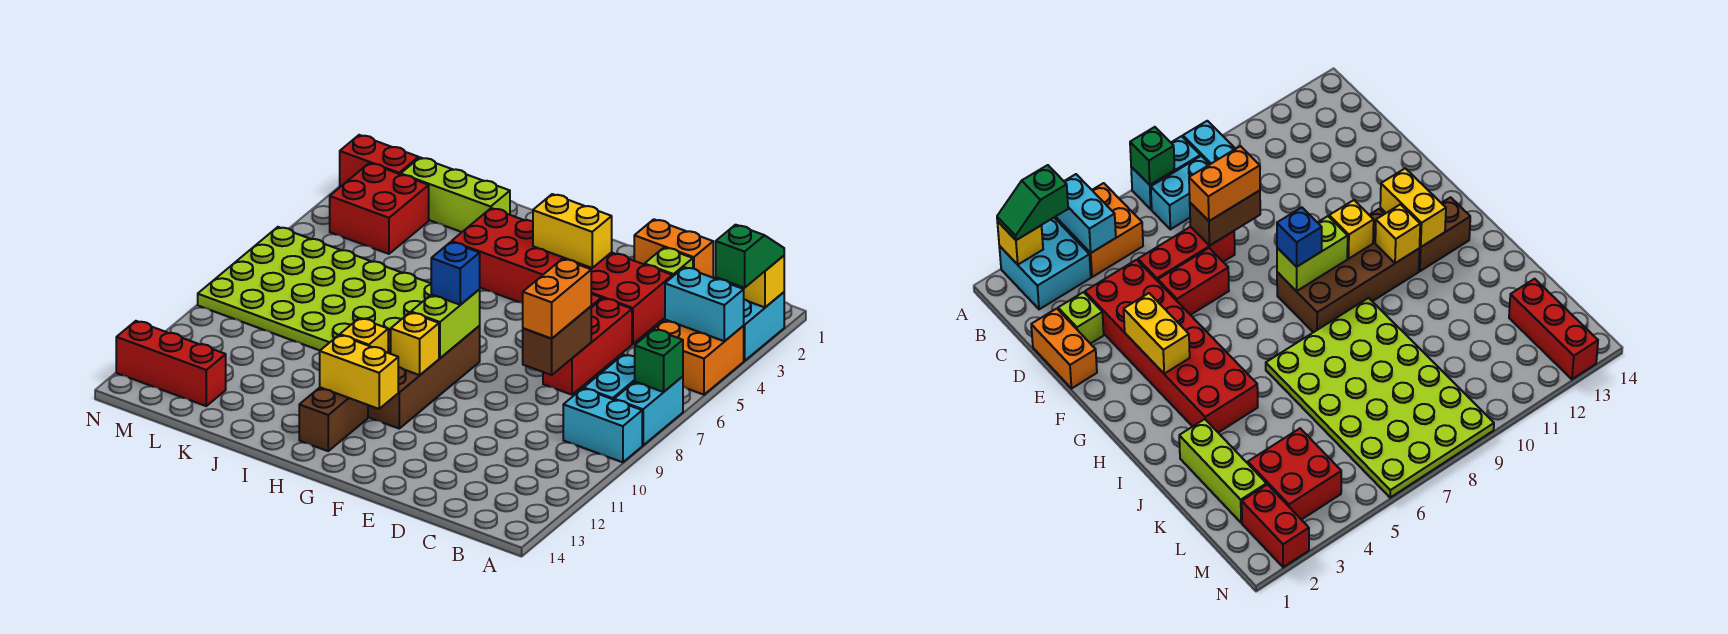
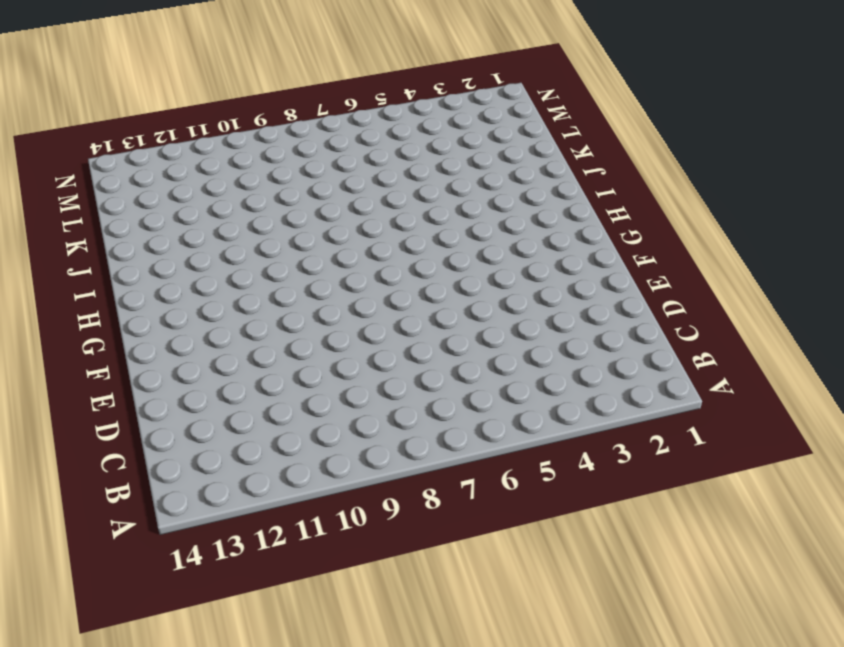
none -> cyan brick A2:B3 level 1
none -> orange brick A4:B5 level 1
none -> cyan brick A7:A8 level 1

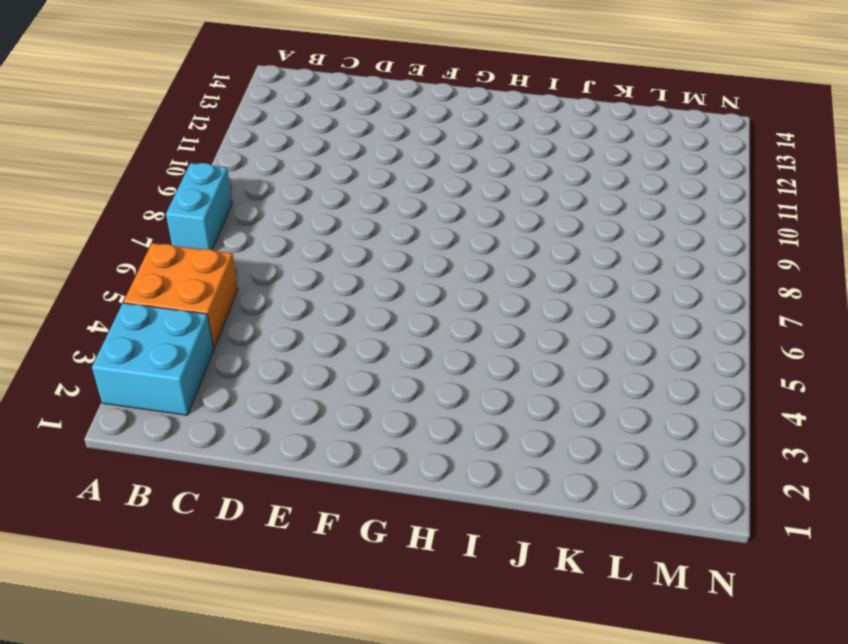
none -> cyan brick A9:B9 level 1
none -> cyan brick B7:B8 level 1
none -> orange brick D1:E1 level 1

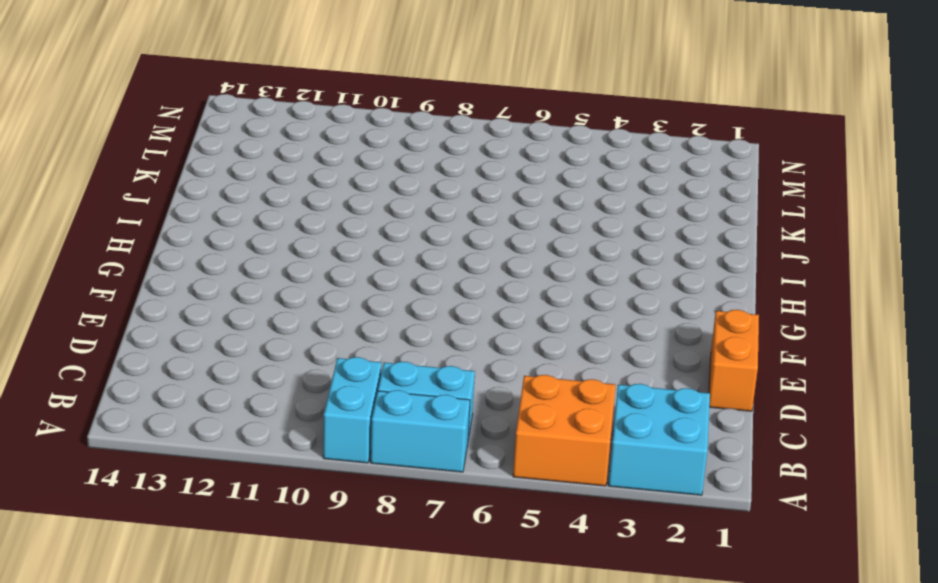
none -> lime brick D2 level 1
none -> red brick D3:I4 level 1
none -> red brick D5:D7 level 1

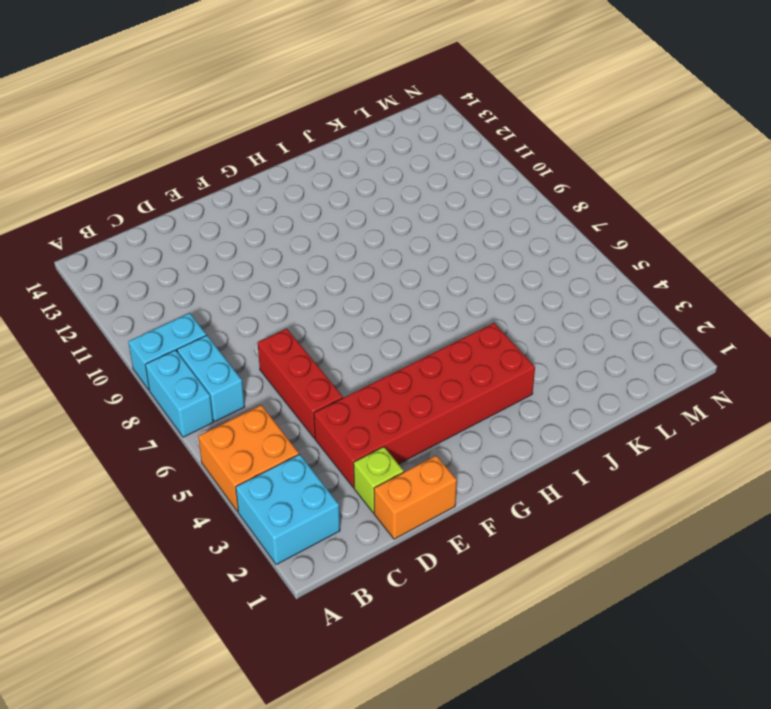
none -> red brick E5:E6 level 1
none -> brown brick G8:H11 level 1
none -> brown brick H12:H13 level 1

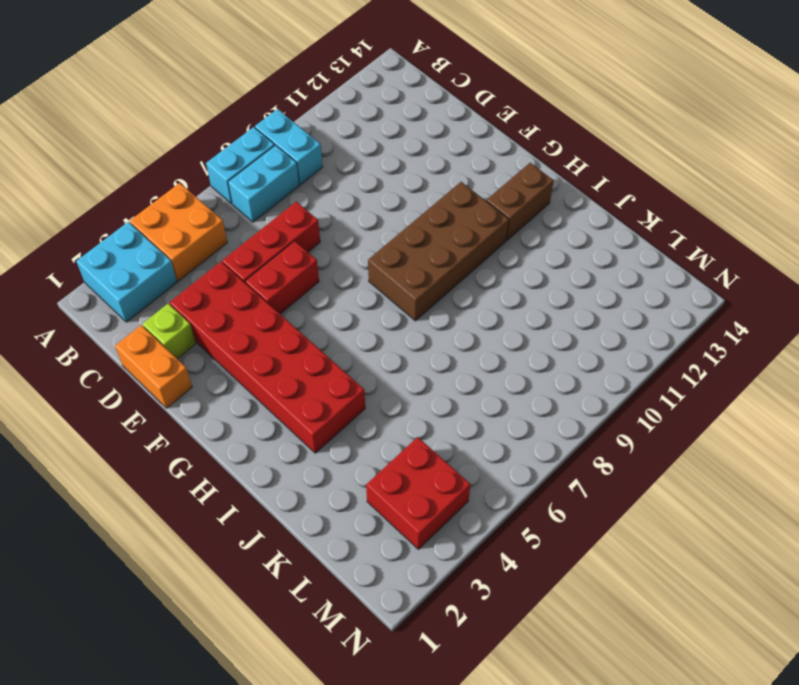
none -> lime plate I6:N9 level 1
none -> lime brick J2:L2 level 1
none -> red brick L13:N13 level 1

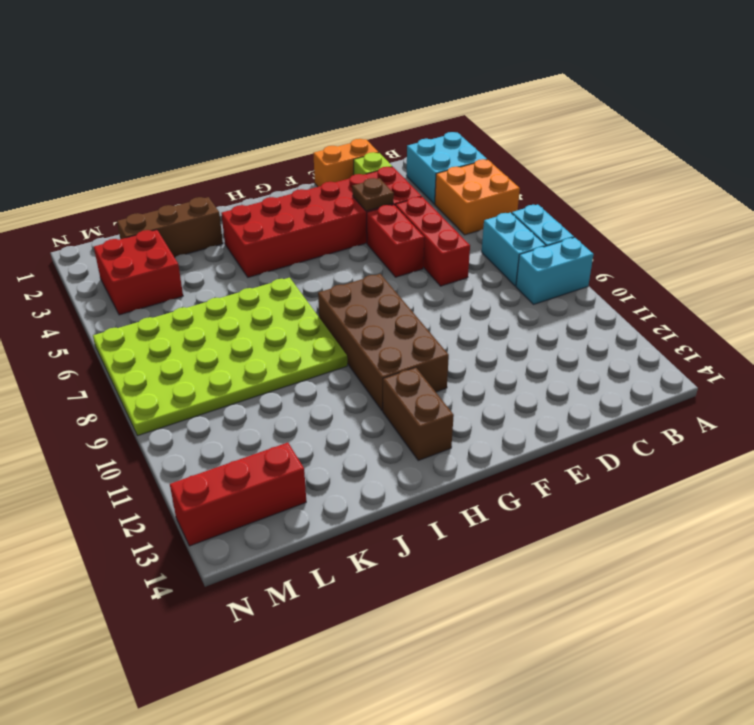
brown plate E4 level 2 -> none
brown brick J2:L2 level 1 -> lime brick J2:L2 level 1
none -> red brick M2:N2 level 1
none -> yellow brick A2 level 2
none -> cyan brick A4:B4 level 2

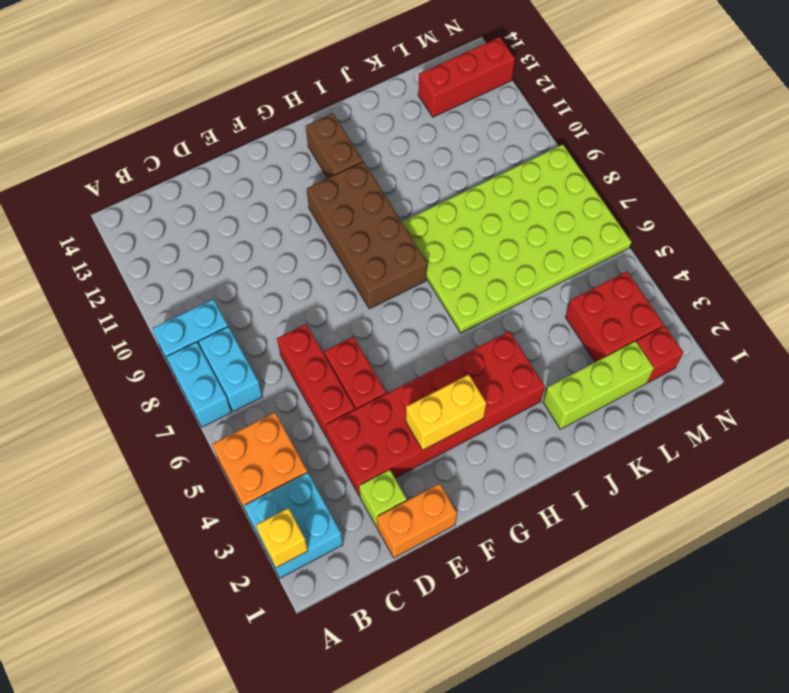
red brick M2 level 1 -> red brick M2:N2 level 1
none -> cyan brick A4:B4 level 2
none -> green brick A7 level 2
none -> brown brick D7:D8 level 2

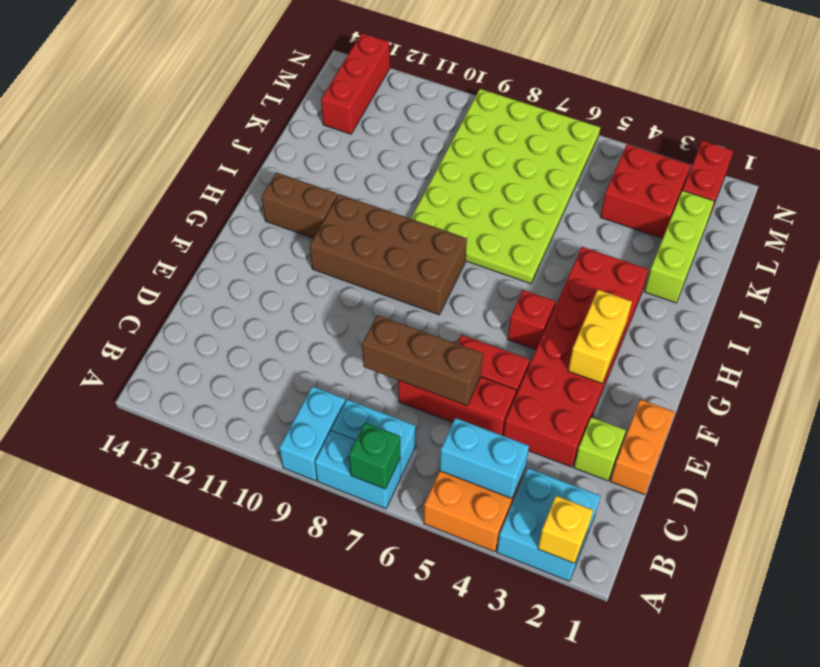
cyan brick B4:B5 level 2 -> cyan brick A4:B4 level 2
brown brick D6:D8 level 2 -> brown brick D7:D8 level 2
red brick G5 level 1 -> none
none -> lime brick G8:G9 level 2
none -> yellow brick G10 level 2
none -> yellow brick G12:H12 level 2

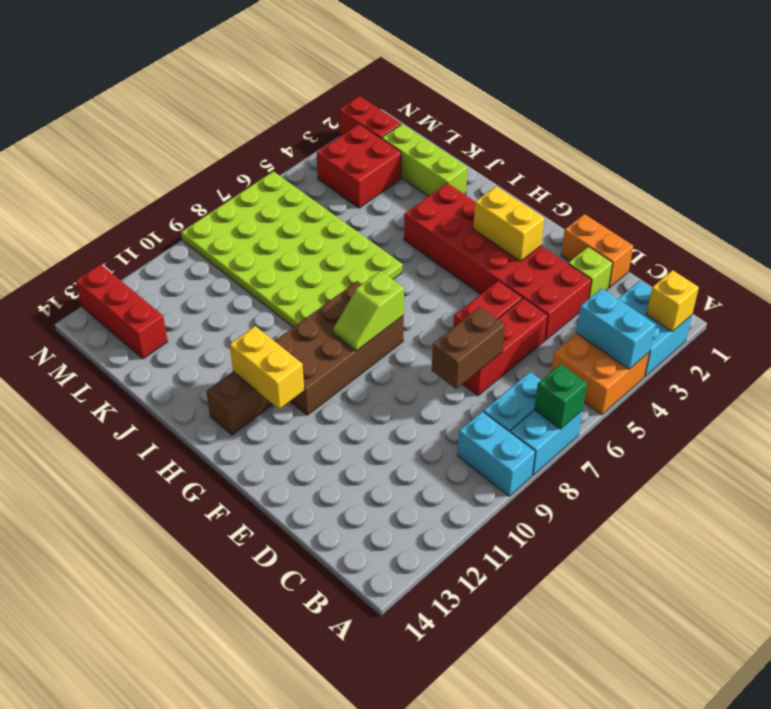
lime slope G8:G9 level 2 top 8 -> lime brick G8:G9 level 2
none -> yellow brick G10 level 2
none -> yellow brick H11 level 2
none -> green slope A2:A3 level 3 top 3

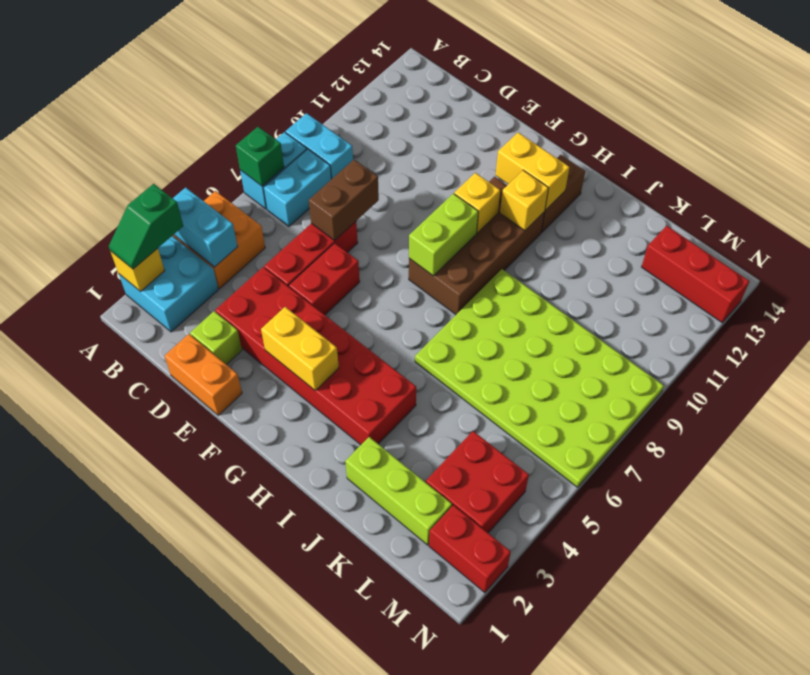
none -> orange brick D7:D8 level 3
none -> blue brick G8 level 3

